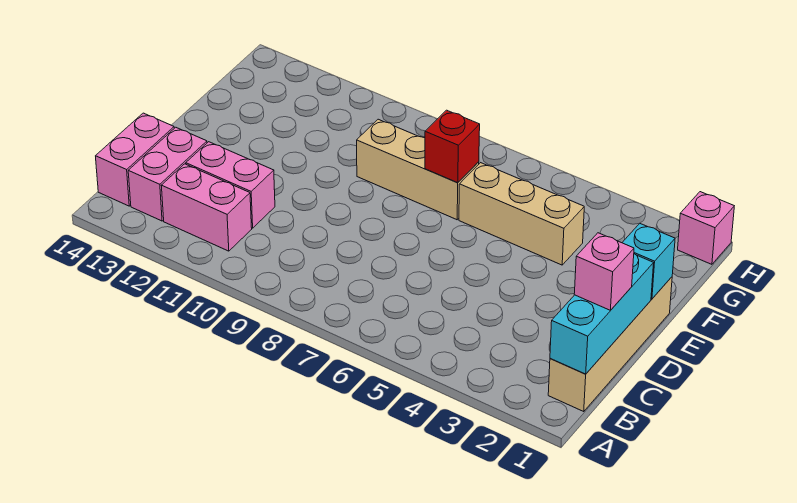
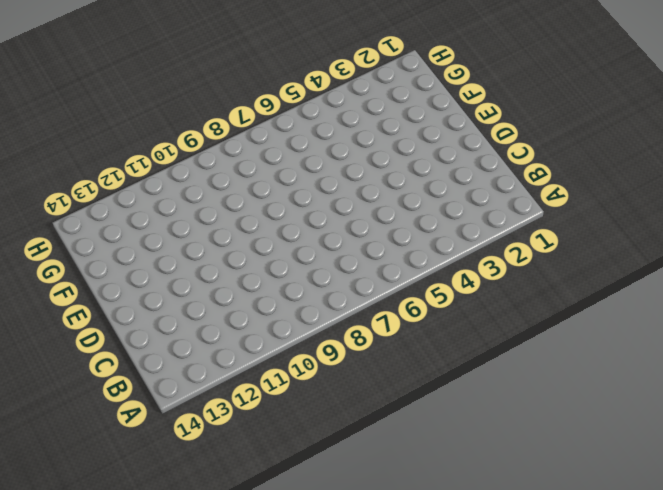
none -> tan brick B1:E1 level 1
none -> pink brick B11:B12 level 1
none -> pink brick B13:C13 level 1

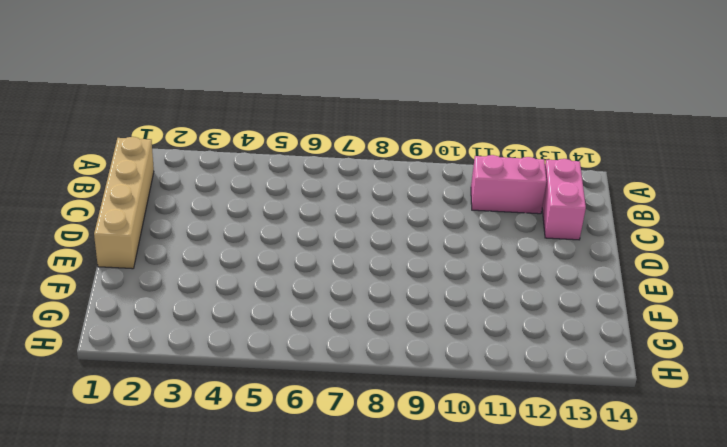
none -> pink brick B14:C14 level 1
none -> pink brick C11:C12 level 1
none -> tan brick F4:F6 level 1

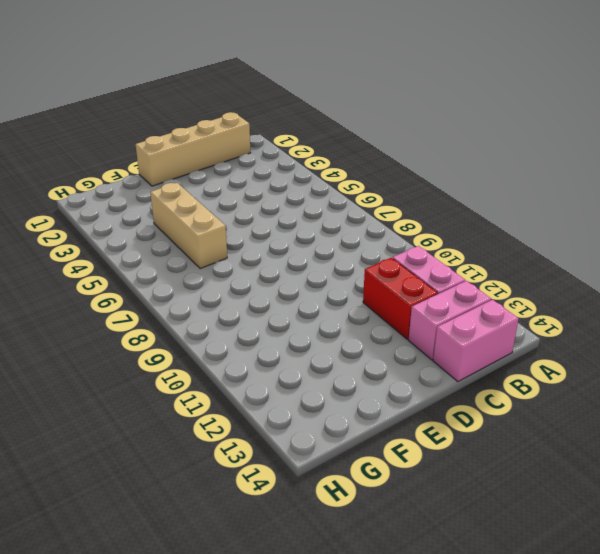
red brick C11:C12 level 1 -> pink brick C11:C12 level 1
none -> tan brick F7:F9 level 1
none -> pink brick H1 level 1
none -> cyan brick B1:D1 level 2

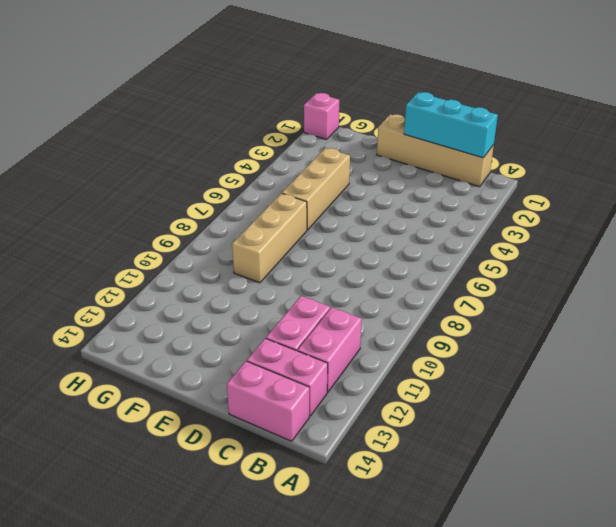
none -> cyan brick E1 level 2
none -> red brick F7 level 2
none -> pink brick C1 level 3

